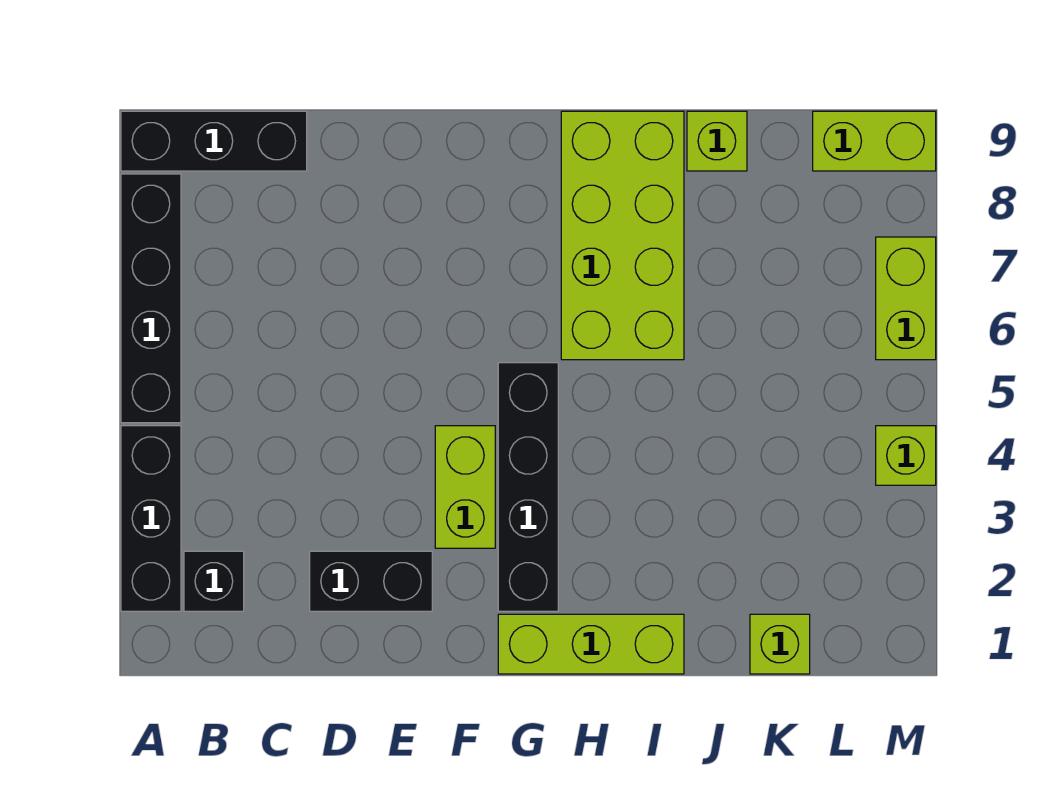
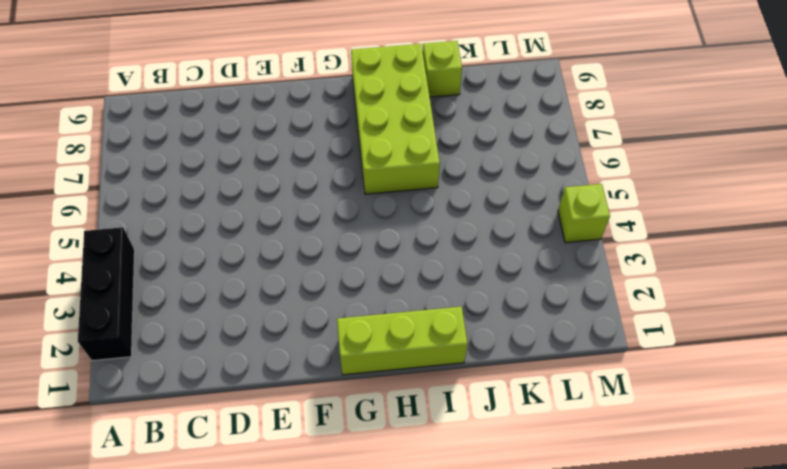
none -> black brick A5:A8 level 1
none -> black brick A9:C9 level 1
none -> black brick B2 level 1

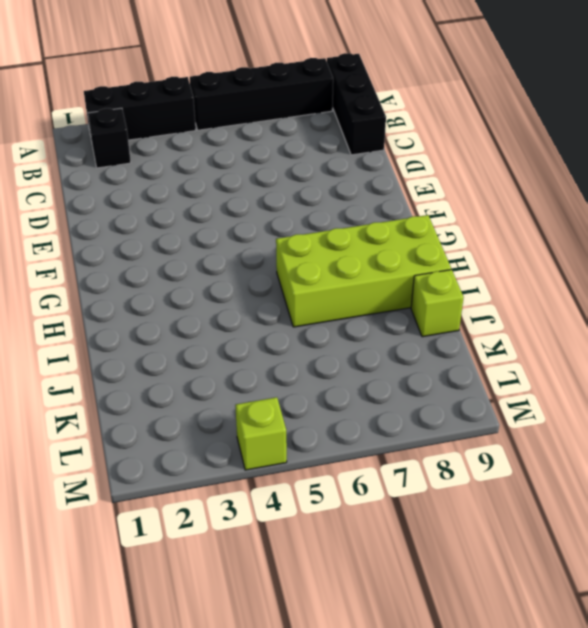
none -> black brick D2:E2 level 1
none -> lime brick F3:F4 level 1
none -> lime brick G1:I1 level 1

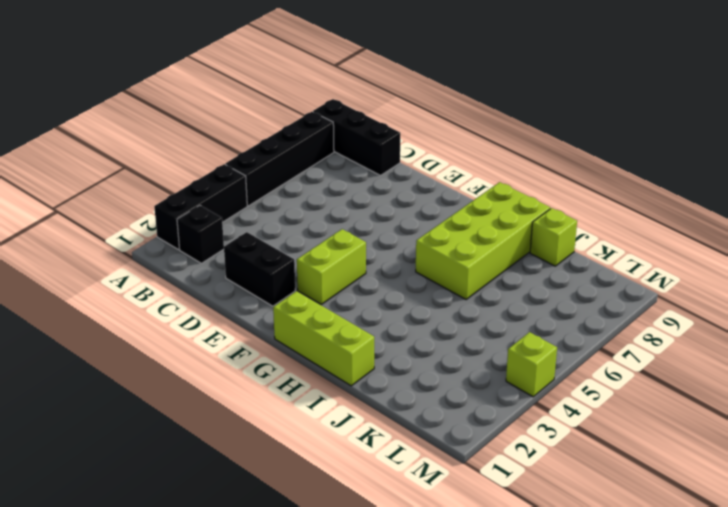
none -> black brick G2:G5 level 1
none -> lime brick K1 level 1
none -> lime brick L9:M9 level 1

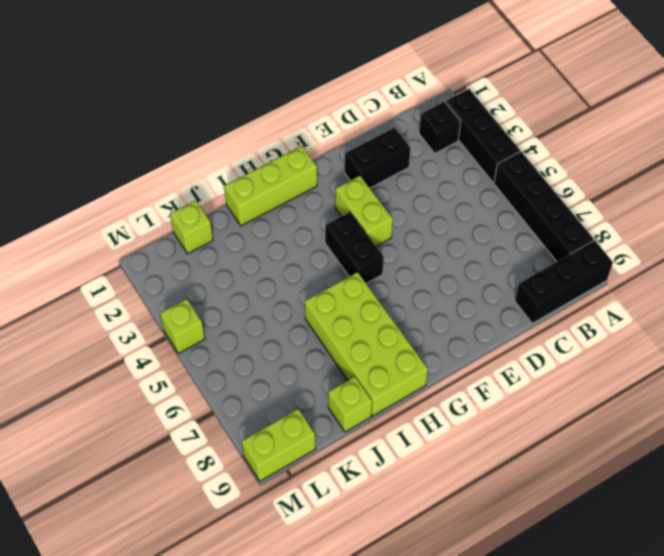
black brick G4:G5 level 1 -> black brick G2:G5 level 1
none -> lime brick M6:M7 level 1

